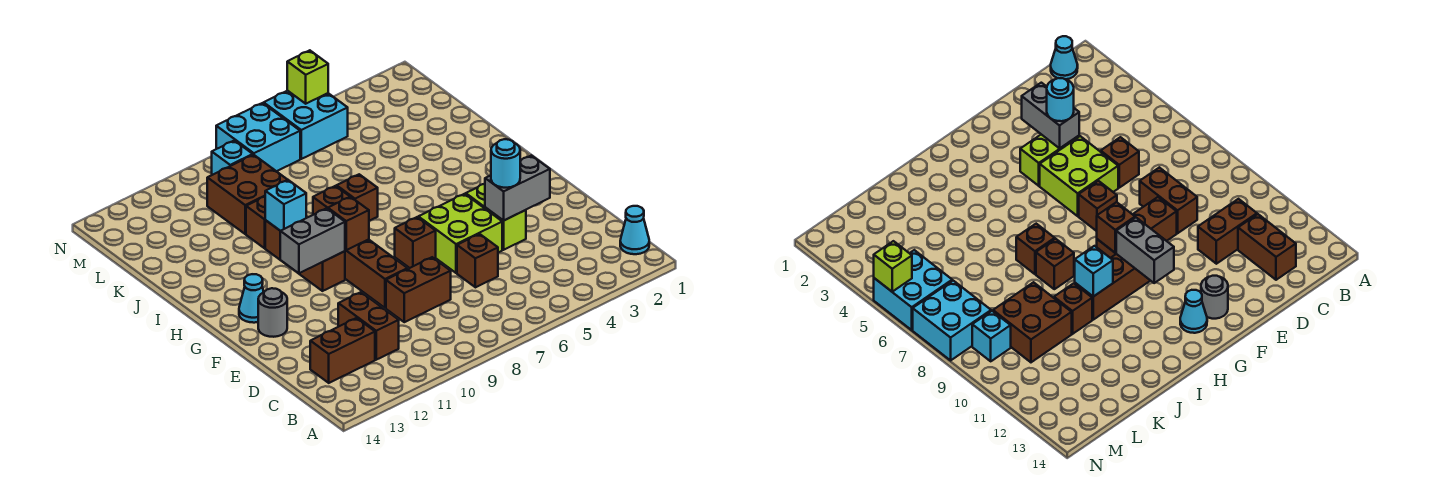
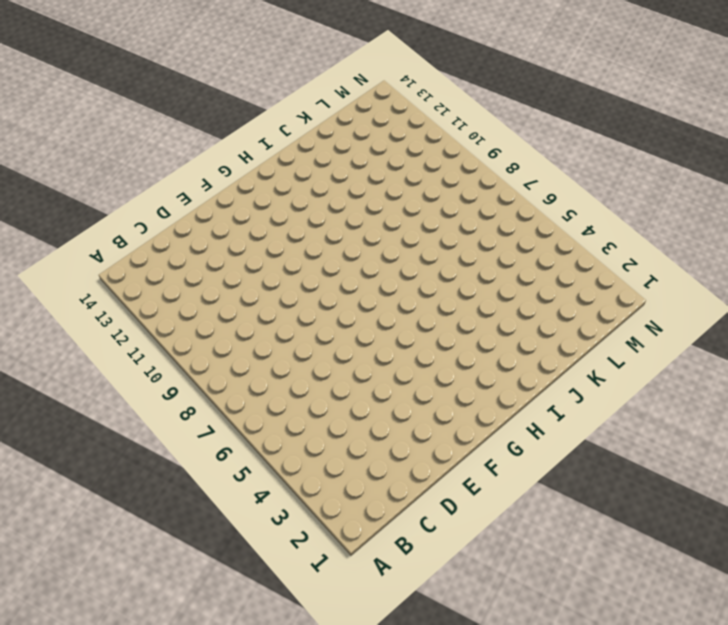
none -> cyan cone B1 level 1
none -> brown brick C11:D11 level 1
none -> brown brick C12:C13 level 1

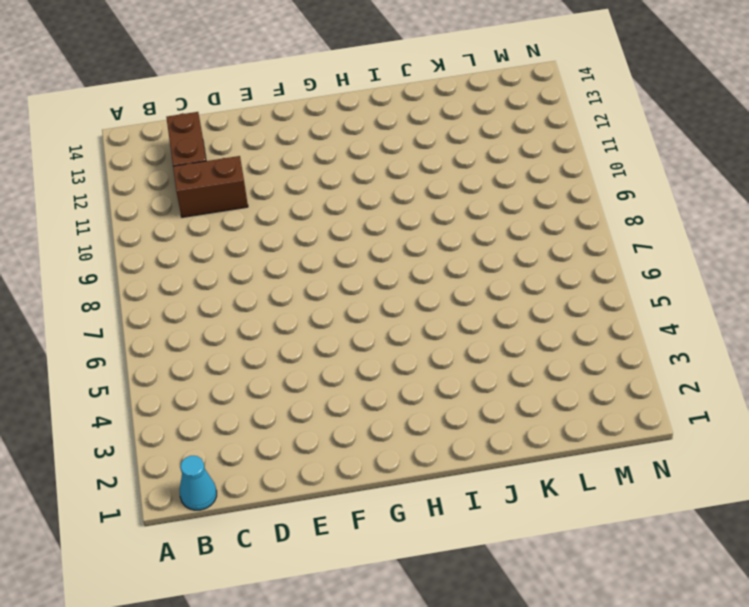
none -> brown brick D6 level 1
none -> brown brick D8:D9 level 1
none -> lime brick E4:F4 level 1

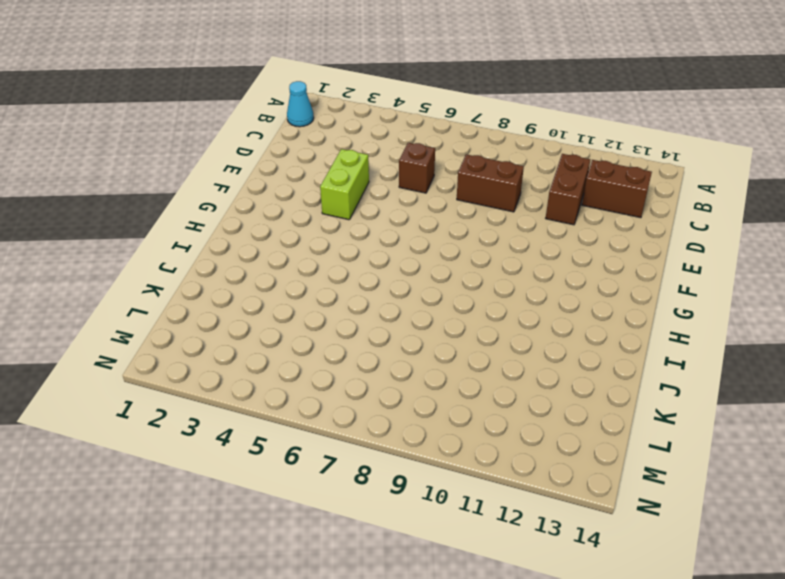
none -> lime brick E5:F6 level 1
none -> brown brick E9:G9 level 1
none -> brown brick F7 level 1

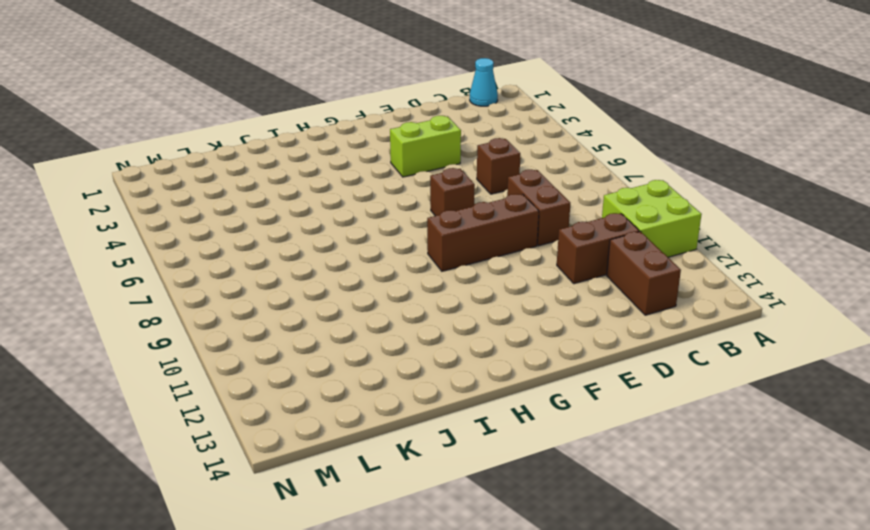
lime brick A10:B11 level 1 -> lime brick E5:F6 level 1
none -> grey round brick F13 level 1
none -> brown brick G10:I10 level 1
none -> cyan cone G13 level 1

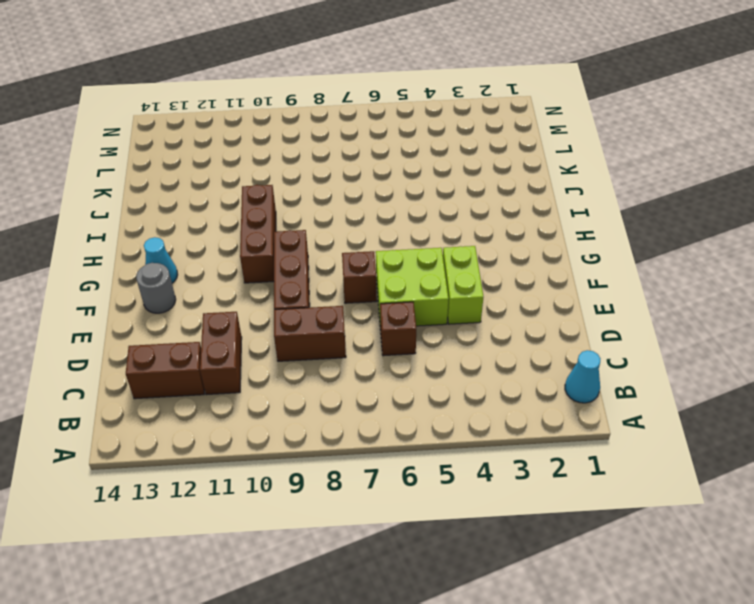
none -> brown brick I7 level 1
none -> brown brick I8 level 1
none -> brown brick J10 level 1

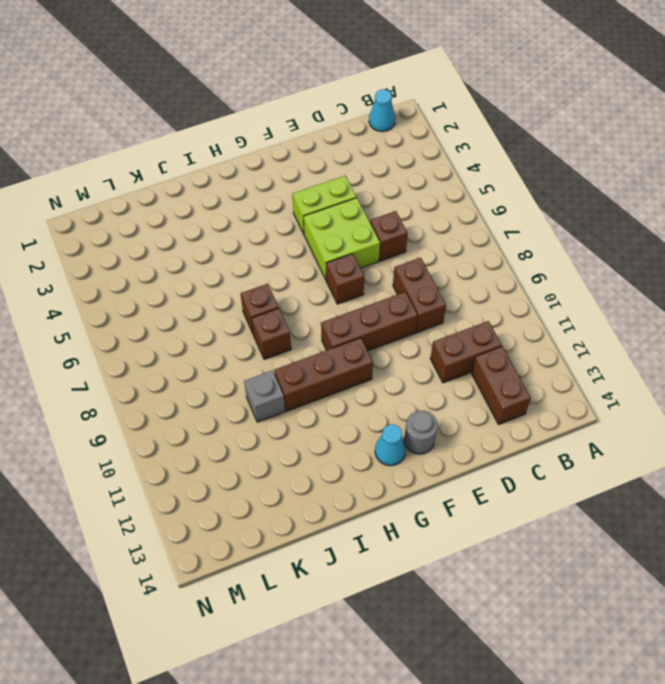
grey brick J10 level 1 -> brown brick J10 level 1
none -> brown brick K9:L10 level 1
none -> cyan brick M5:N6 level 1
none -> cyan brick M7:N8 level 1

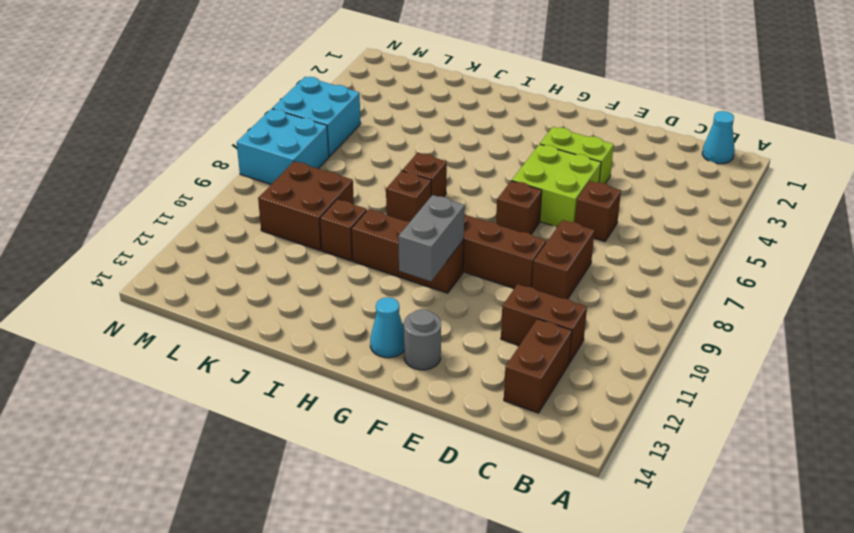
none -> cyan brick M9 level 1
none -> grey brick E3:E4 level 2
none -> brown brick G9 level 2

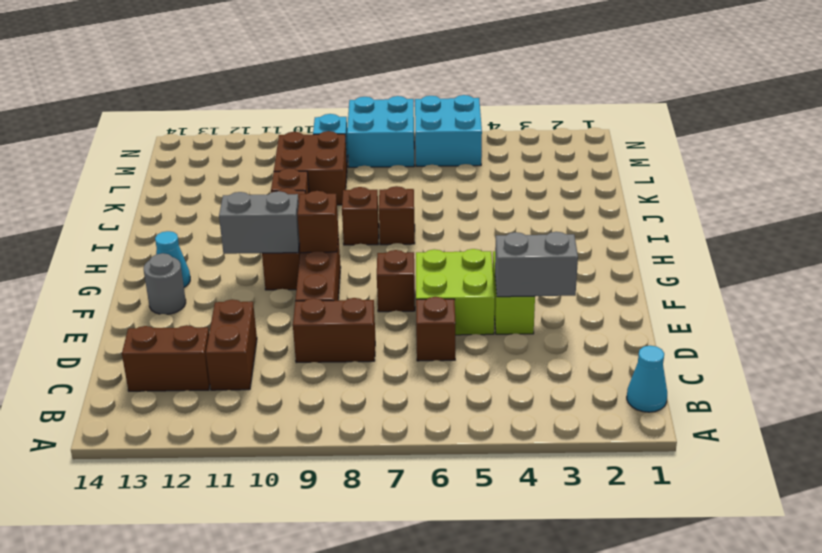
none -> cyan brick I10 level 2
none -> lime brick N5 level 2
none -> cyan round brick E4 level 3

